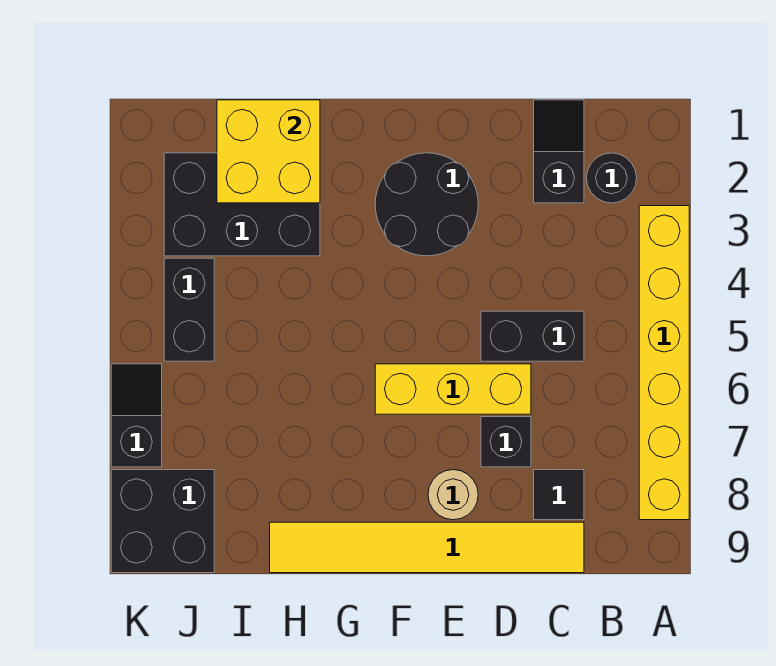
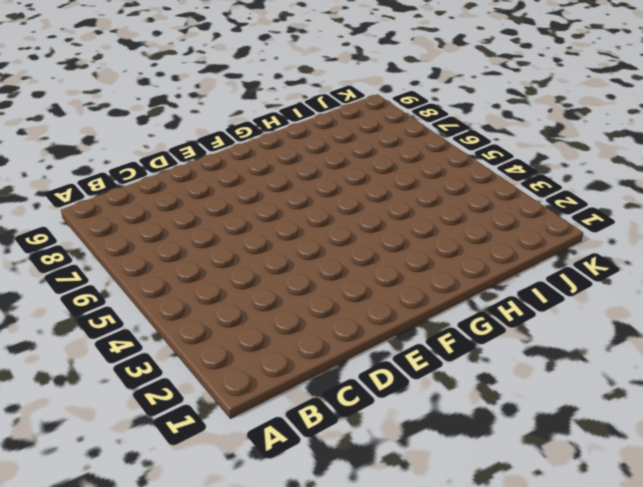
none -> yellow brick A3:A8 level 1
none -> black round brick B2 level 1
none -> black slope C1:C2 level 1 top 2

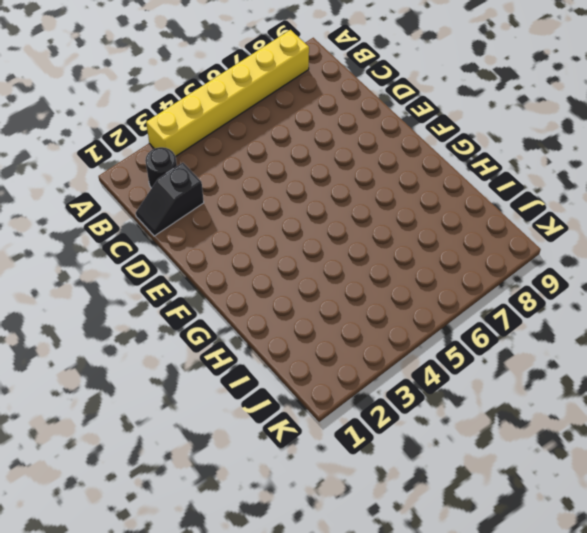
none -> black brick C5:D5 level 1
none -> black tile C8 level 1
none -> yellow tile C9:H9 level 1

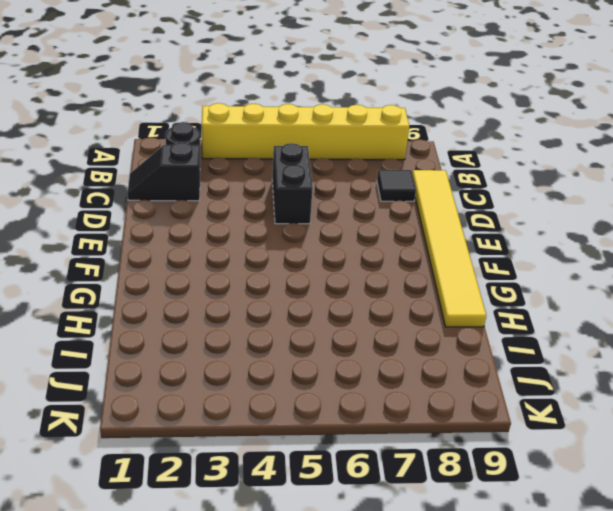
none -> yellow brick D6:F6 level 1
none -> black brick D7 level 1
none -> black round brick E2:F3 level 1

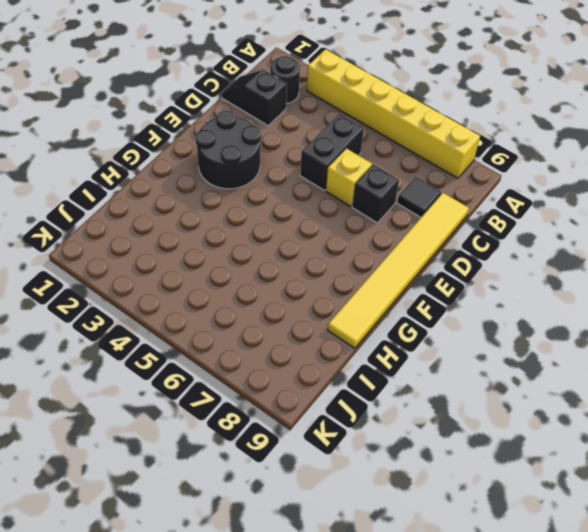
yellow brick D6 level 1 -> yellow brick D6:F6 level 1
none -> tan round brick E8 level 1
none -> black brick H2:J3 level 1
none -> black brick J4:J5 level 1

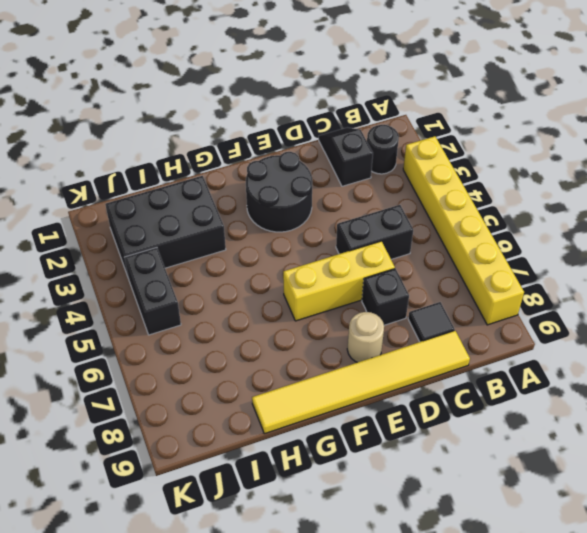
none -> black brick J8:K9 level 1
none -> black slope K6:K7 level 1 top 7
none -> yellow brick H1:I2 level 2

